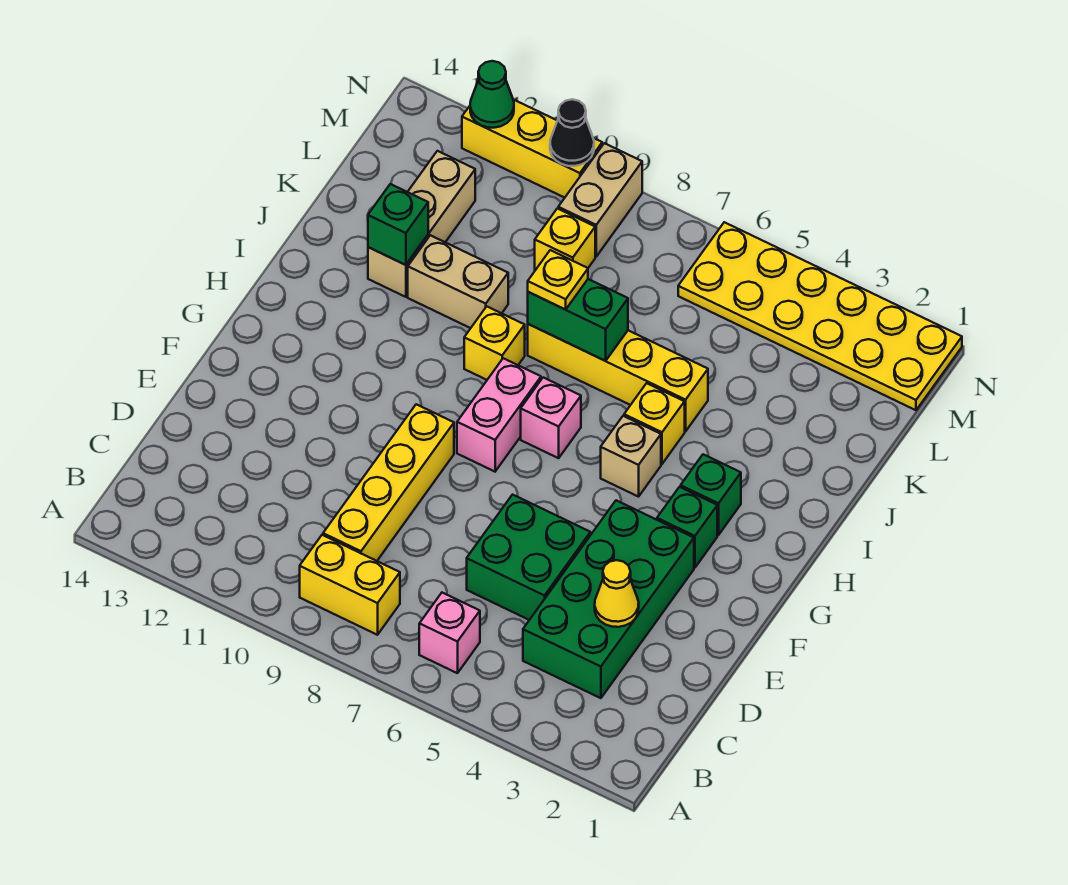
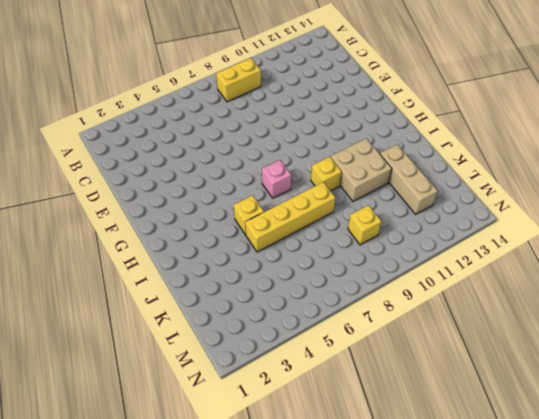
tan brick I10:J11 level 1 -> tan brick J10:J11 level 1
none -> pink brick B6 level 1
none -> green brick C3:F4 level 1
none -> yellow brick C9:F9 level 1

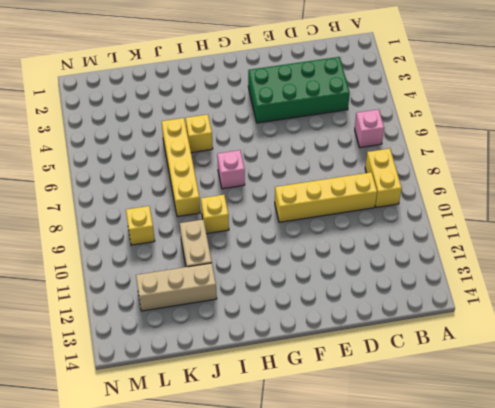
none -> green brick D5:E6 level 1
none -> green brick G3 level 1
none -> pink brick G8:H8 level 1

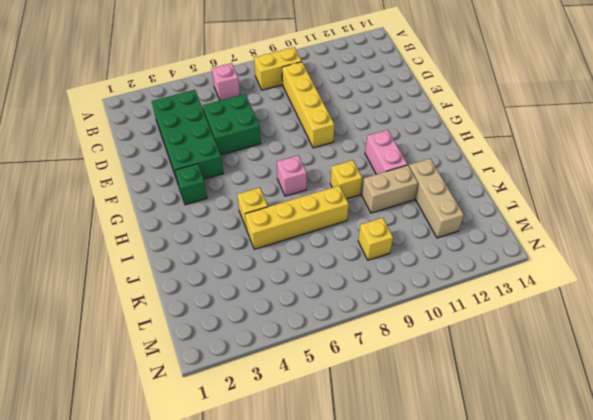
pink brick H11:I11 level 1 -> pink brick G8:H8 level 1
none -> green brick H3 level 1
none -> tan brick H5 level 1
none -> yellow plate M1:N6 level 1

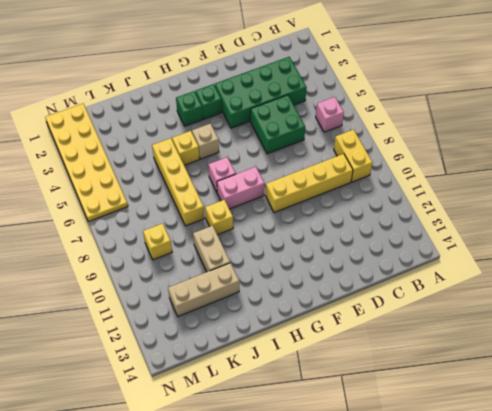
none -> tan brick M9:N9 level 1
none -> yellow brick N10:N12 level 1
none -> yellow cone D3 level 2

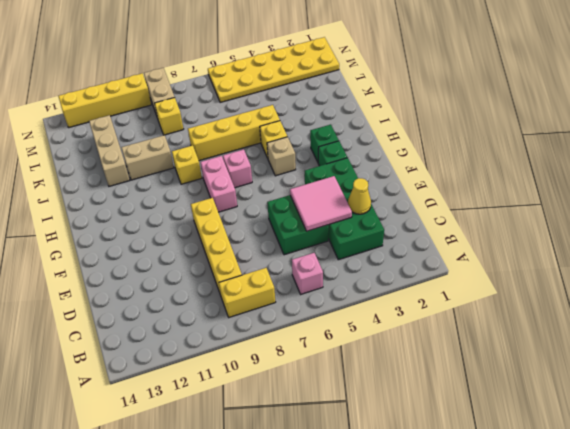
pink tile D4:E5 level 2 -> none
yellow brick N10:N13 level 1 -> yellow brick N10:N12 level 1
none -> green brick J7:J8 level 2
none -> green brick J12 level 2
none -> black cone N10 level 2

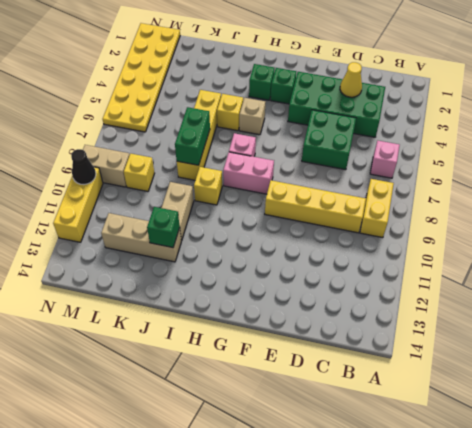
none -> green cone N12 level 2
none -> yellow plate J8 level 3

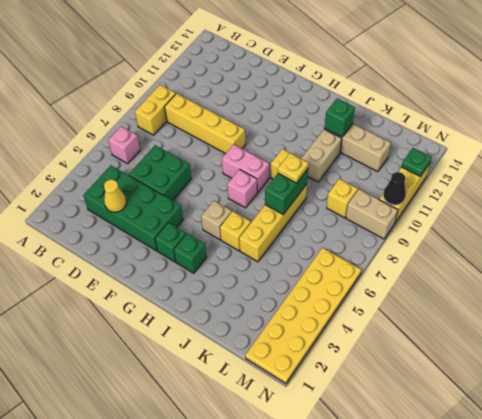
green plate N12 level 2 -> green cone N12 level 2

